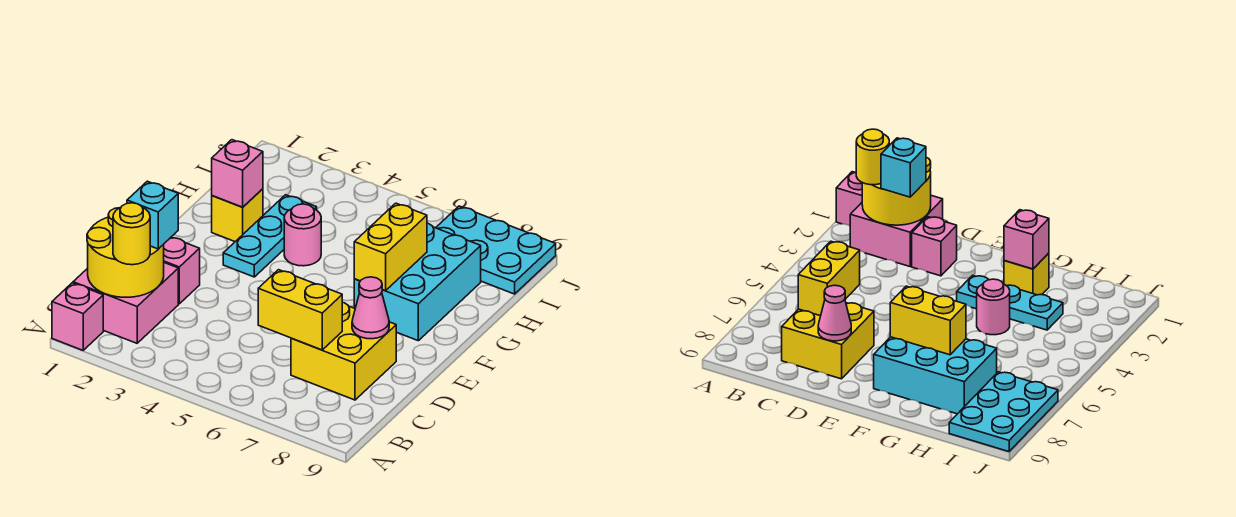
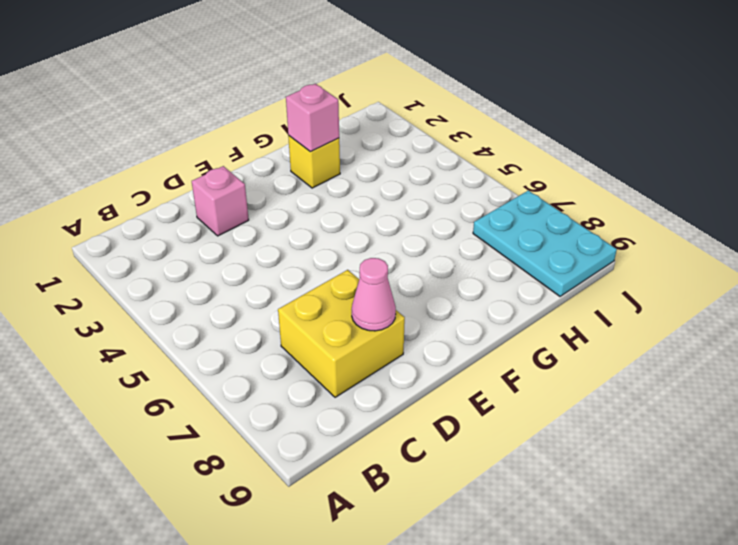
none -> pink brick A1 level 1
none -> pink brick B1:C2 level 1
none -> cyan plate F3:H3 level 1

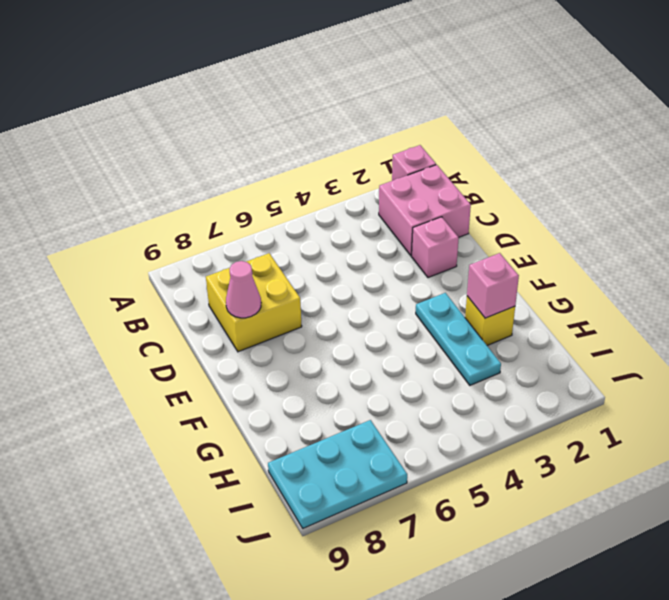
none -> cyan brick F7:H8 level 1
none -> pink round brick G4 level 1
none -> yellow round brick B1:C2 level 2

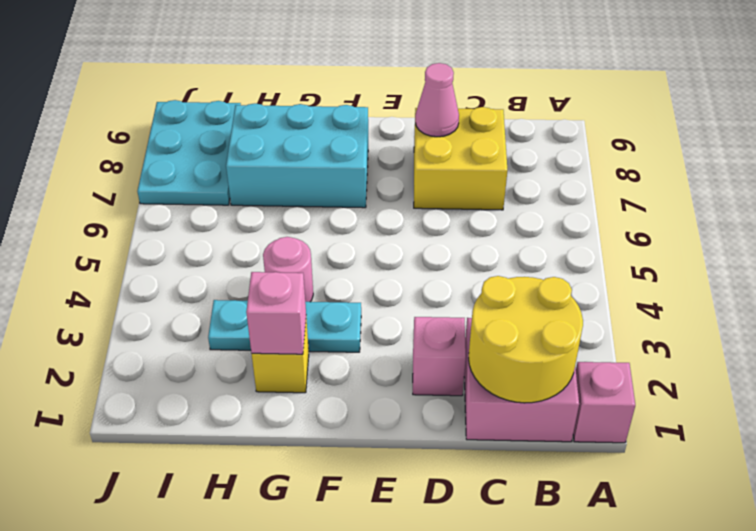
none -> yellow brick C6:C7 level 2
none -> yellow brick F7:G7 level 2
none -> yellow round brick B2 level 3

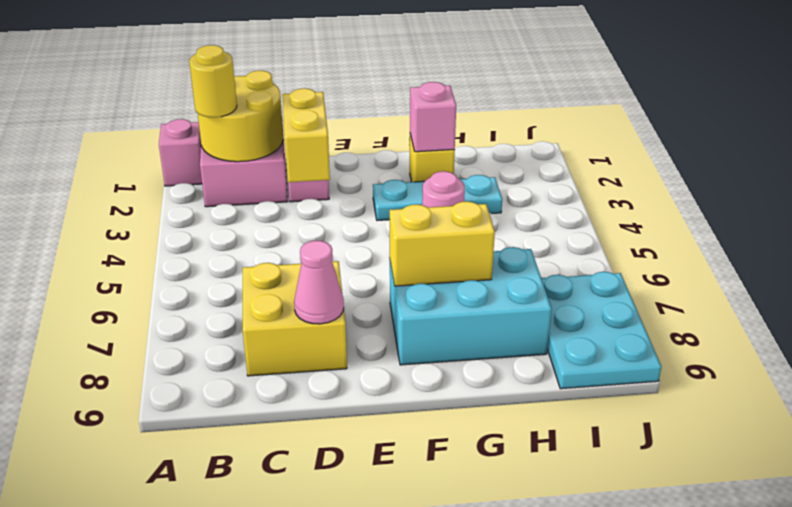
yellow brick D2:D3 level 2 -> yellow brick C6:C7 level 2
none -> cyan brick C2 level 3

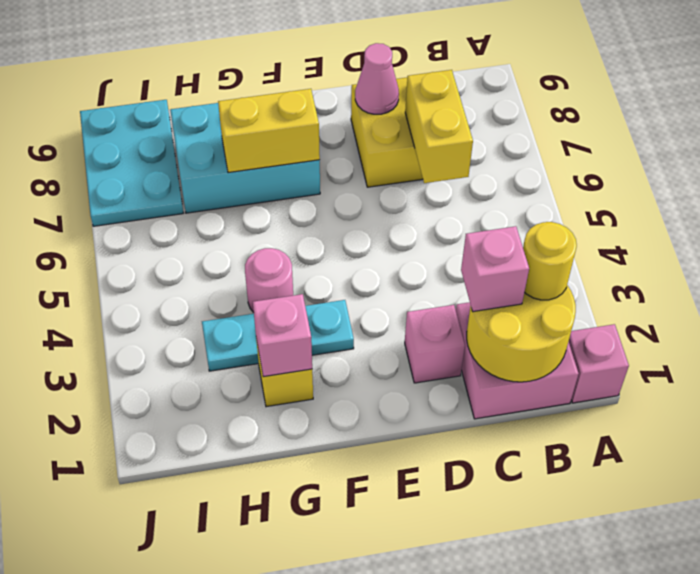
pink brick C2 level 3 -> cyan brick C2 level 3

